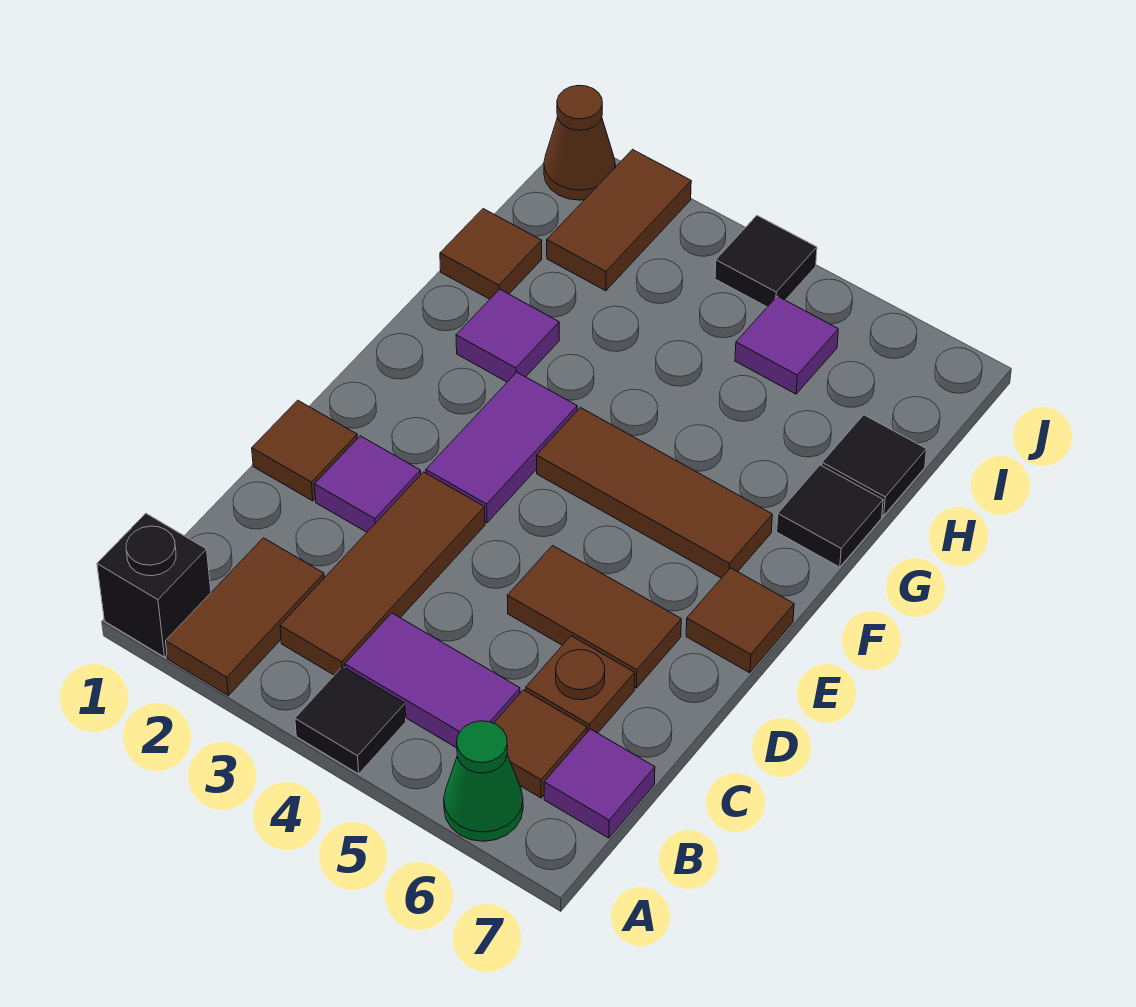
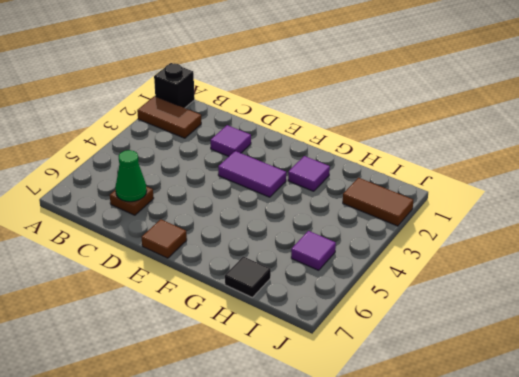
green cone C6 level 2 -> green cone A6 level 1
none -> black tile A4 level 1
none -> brown tile B3:D3 level 1
none -> purple tile B4:B5 level 1

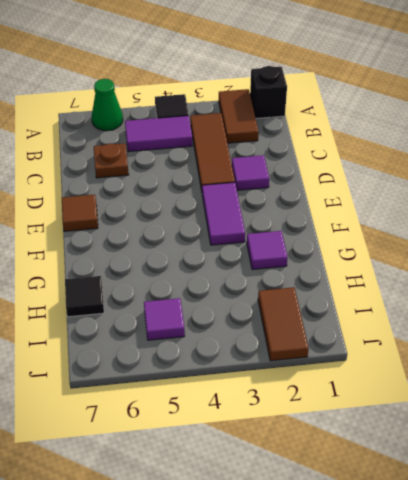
none -> brown tile B6 level 1
none -> purple tile B7 level 1
none -> brown tile D1 level 1

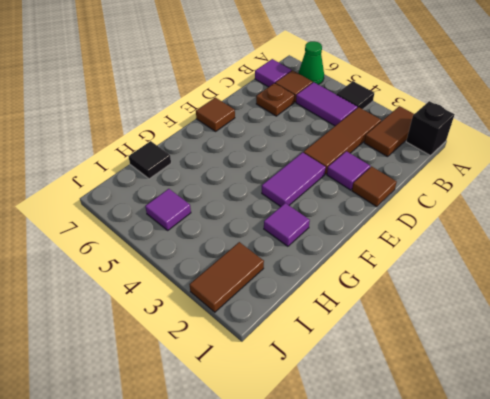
none -> brown tile D5:D6 level 1
none -> brown tile F4:F6 level 1
none -> black tile G7 level 1

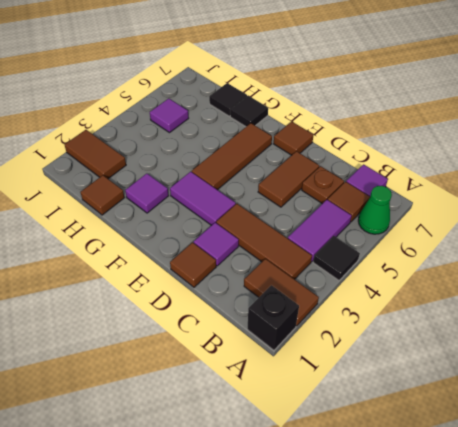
none -> brown cone J1 level 1
none -> black tile J4 level 1

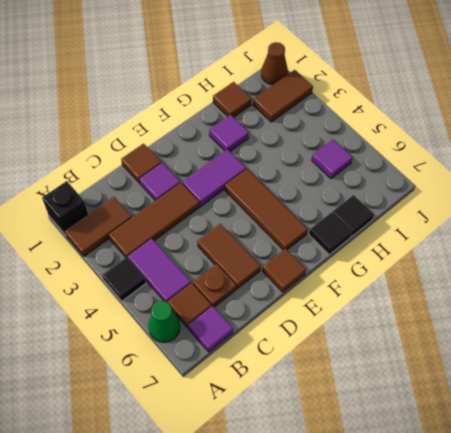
none -> black tile J4 level 1

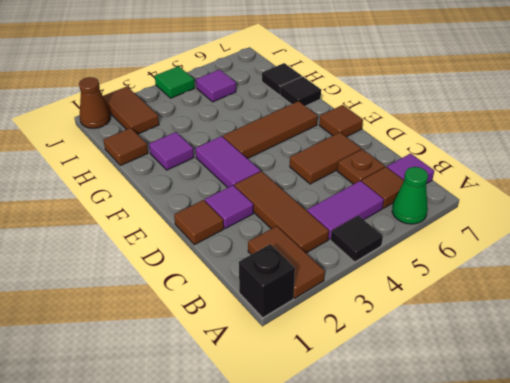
green tile J4 level 1 -> black tile J4 level 1

